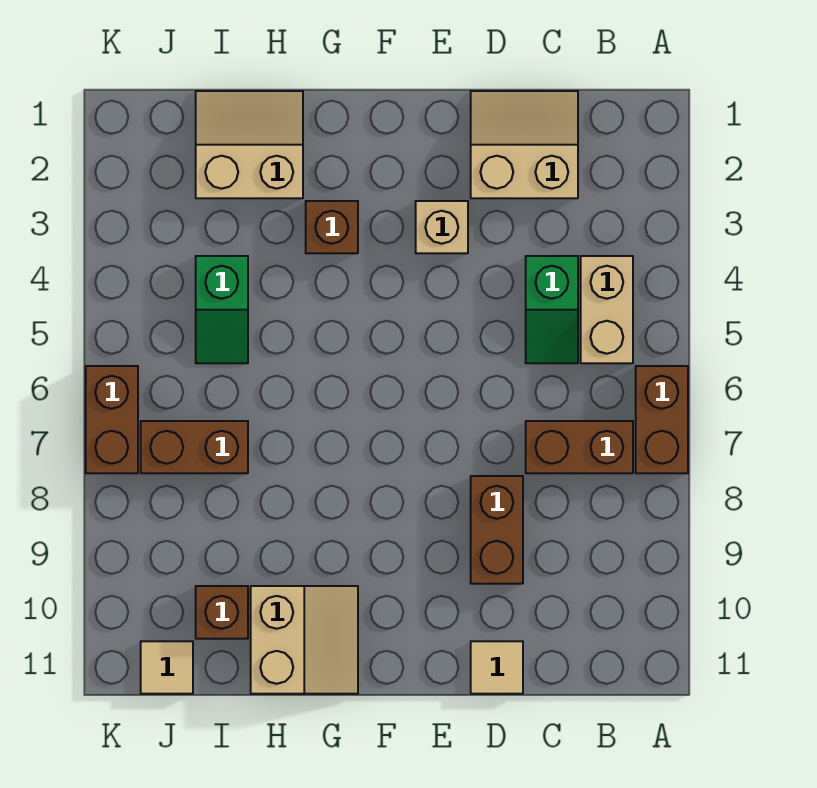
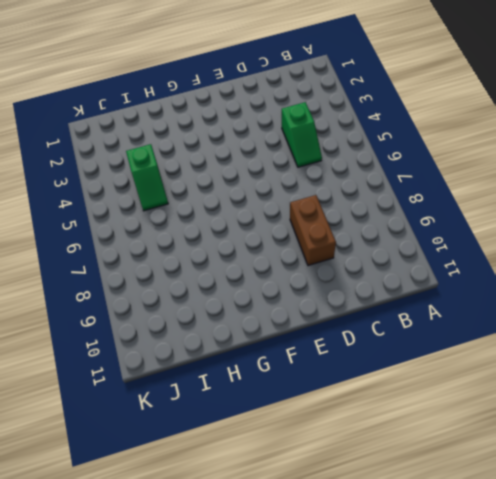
none -> brown brick A6:A7 level 1
none -> tan brick B4:B5 level 1
none -> brown brick B7:C7 level 1

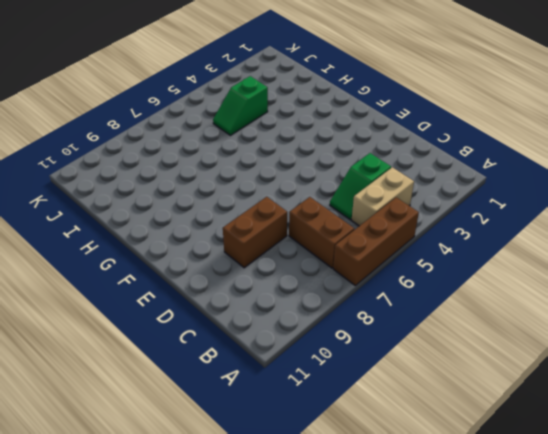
brown brick A5:A7 level 1 -> brown brick A6:A7 level 1
none -> tan slope C1:D2 level 1 top 2
none -> tan tile D11 level 1
none -> tan brick E3 level 1

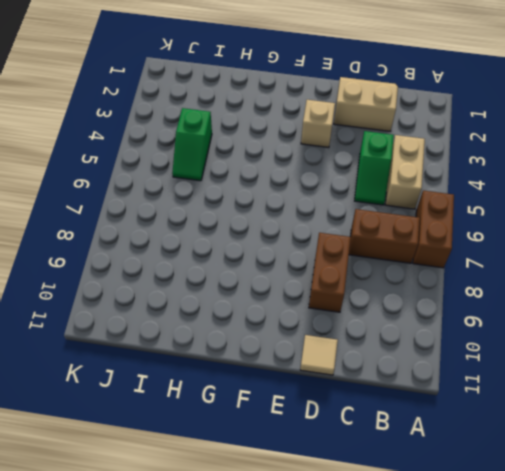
none -> brown brick G3 level 1
none -> tan slope G10:H11 level 1 top H
none -> tan slope H1:I2 level 1 top 2

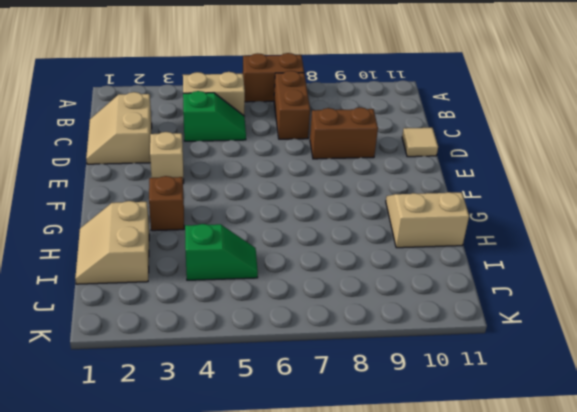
none -> brown brick I7:J7 level 1
none -> brown brick I10 level 1
none -> tan tile J11 level 1

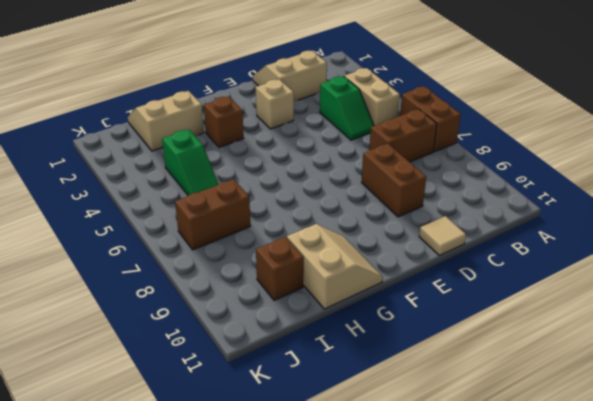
none -> tan tile J11 level 1
none -> brown brick K6:K7 level 1

